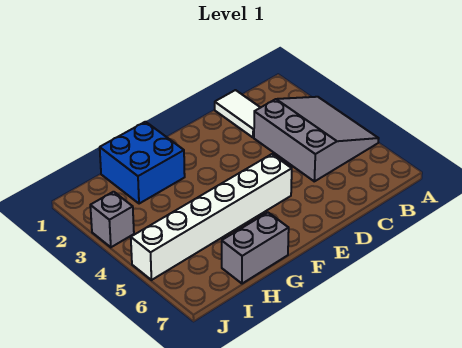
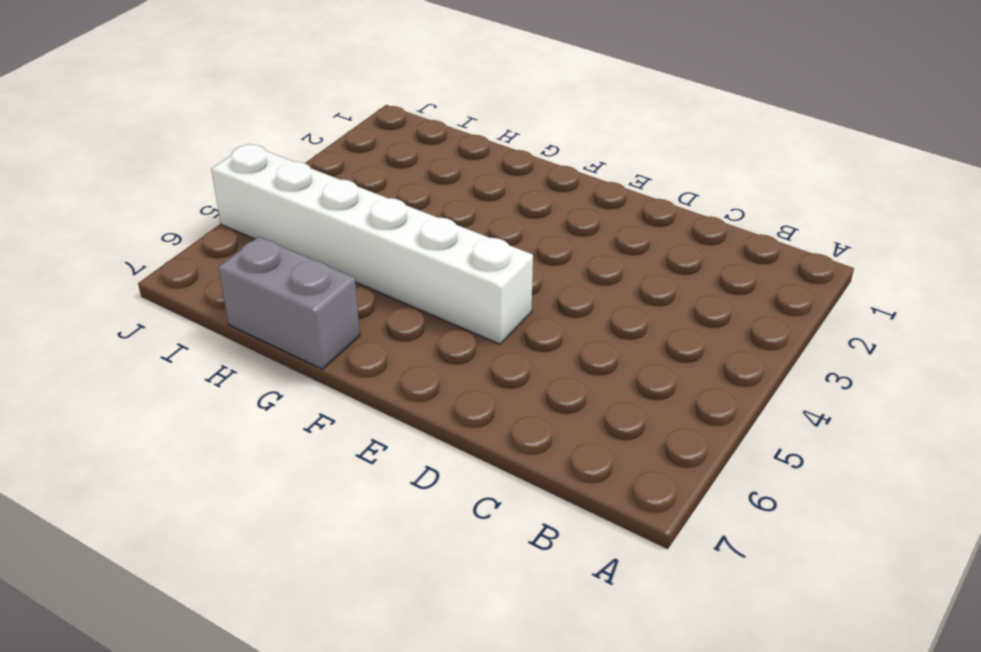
none -> grey slope A3:C5 level 1 top C
none -> white tile C1:C2 level 1

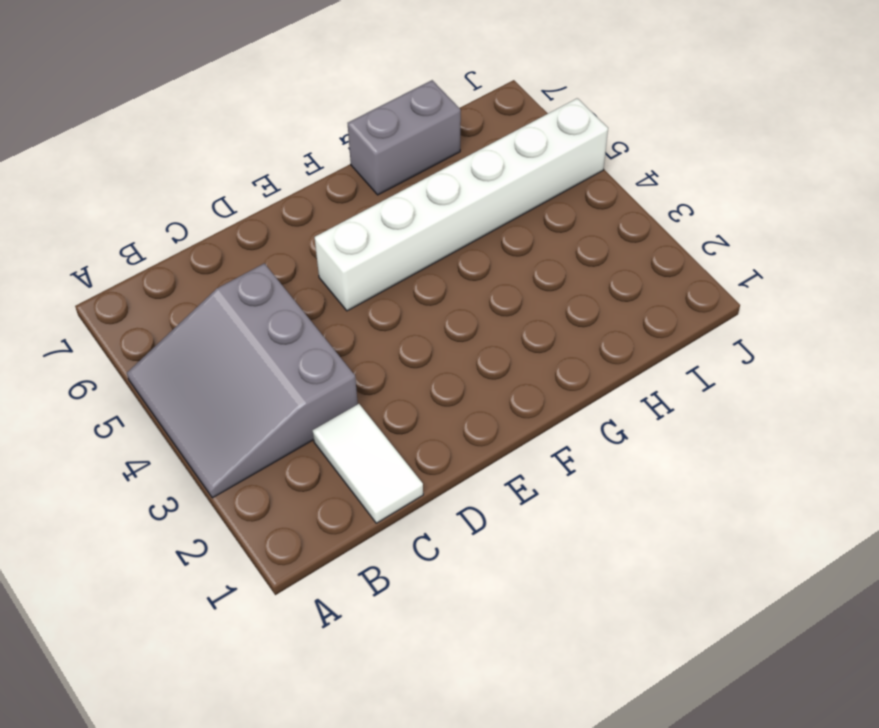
none -> blue brick G1:H2 level 1
none -> grey brick J3 level 1

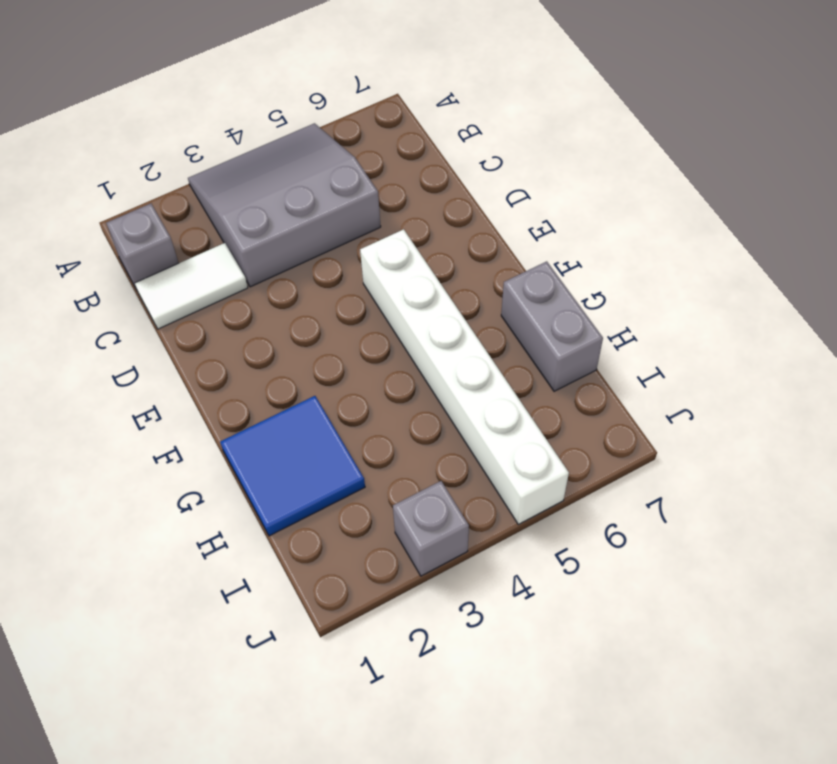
grey brick B1 level 1 -> none
blue tile G1:H2 level 1 -> blue brick G1:H2 level 1

